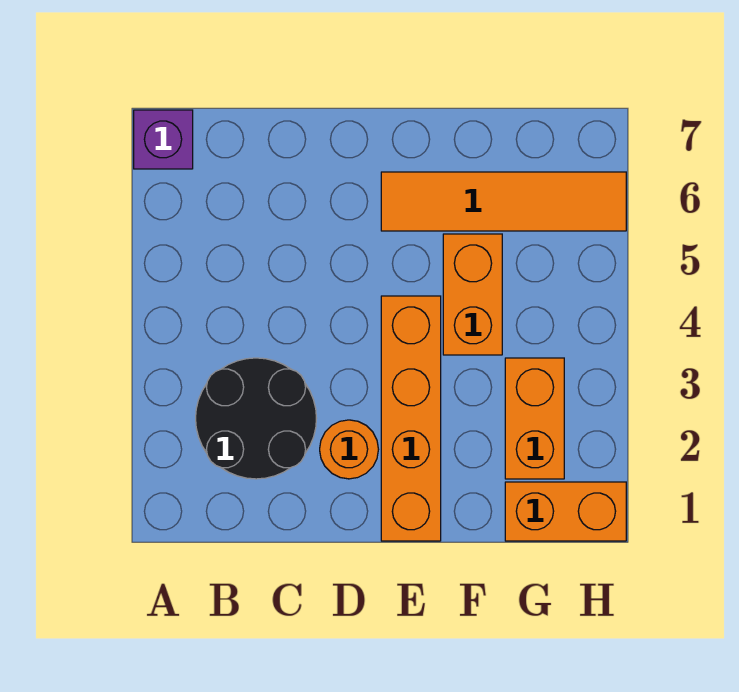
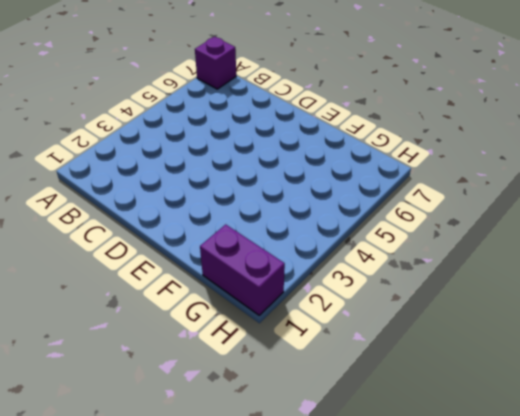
purple brick G1:H1 level 1 -> orange brick G1:H1 level 1
none -> black round brick B2:C3 level 1
none -> orange round brick D2 level 1

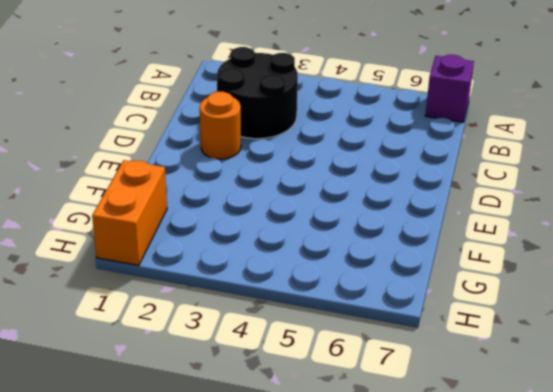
none -> orange brick E1:E4 level 1
none -> orange tile E6:H6 level 1

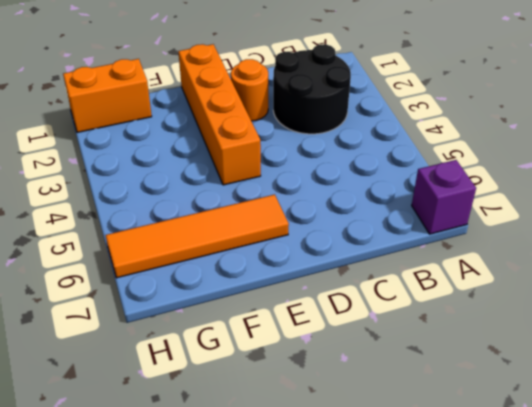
none -> orange brick F4:F5 level 1
none -> orange brick G2:G3 level 1

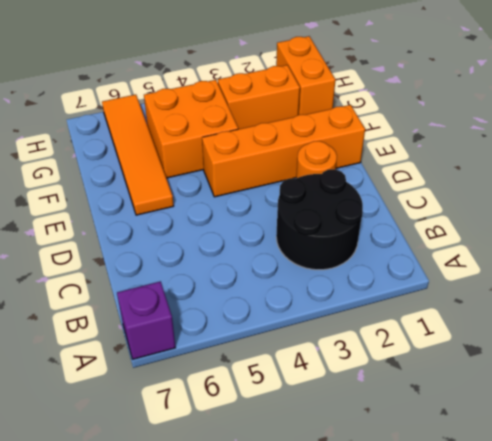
orange brick F4:G5 level 1 -> orange brick F4:F5 level 1

